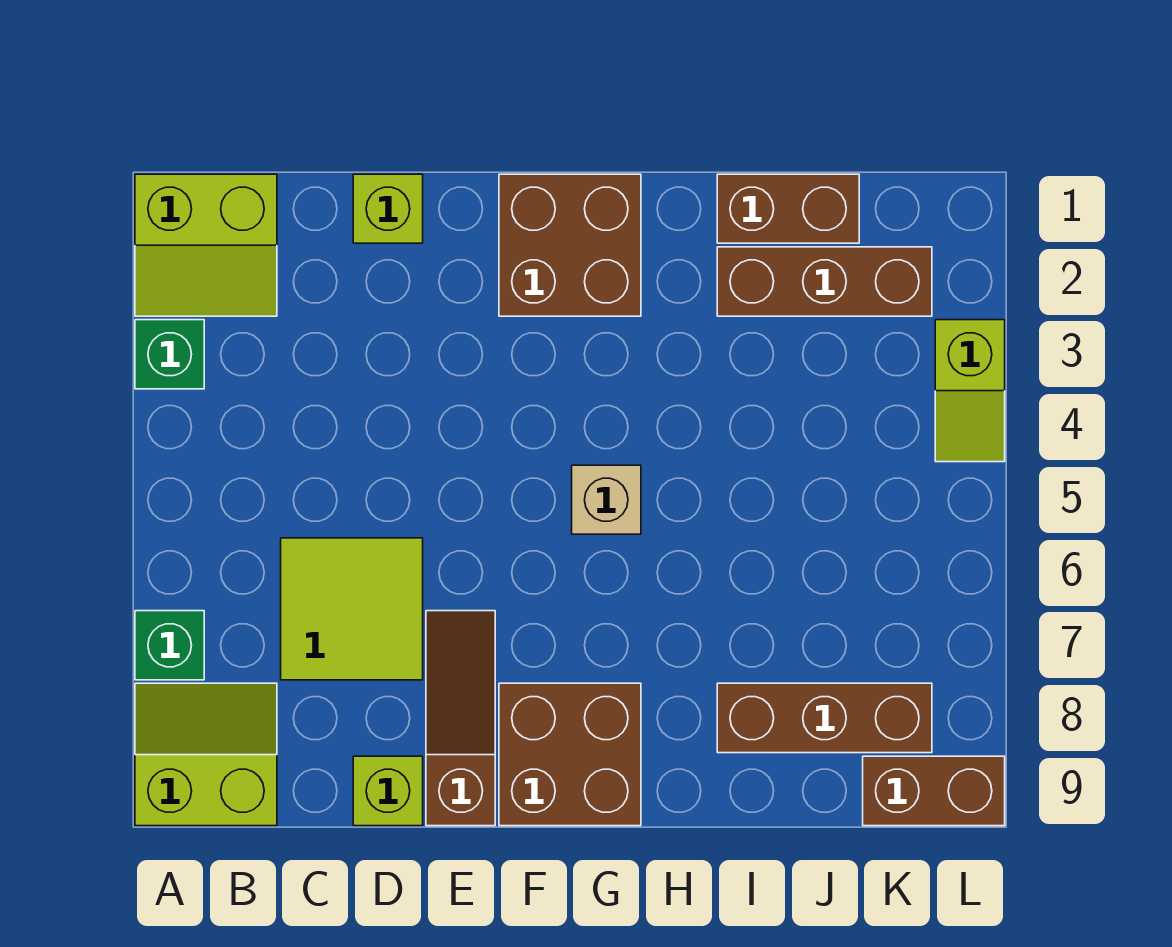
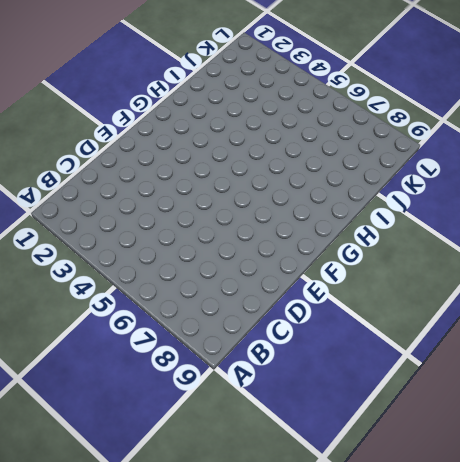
none -> lime slope A1:B2 level 1 top 1
none -> green brick A3 level 1
none -> green brick A7 level 1

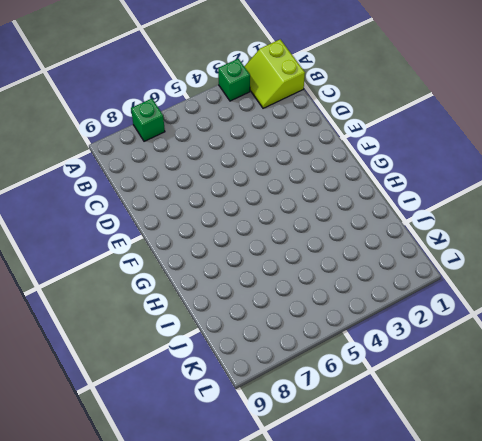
none -> lime slope A8:B9 level 1 top 9
none -> lime tile C6:D7 level 1
none -> lime brick D1 level 1

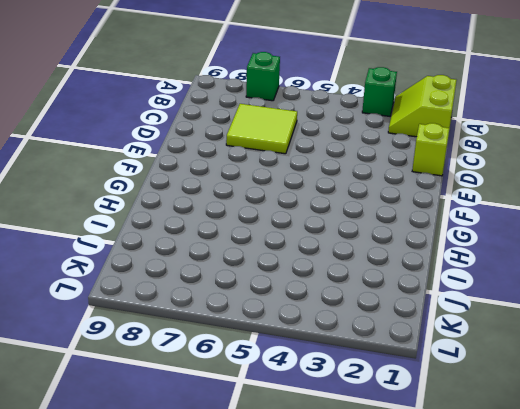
none -> lime slope A8:B9 level 1 top 9
none -> lime brick D9 level 1
none -> brown slope E7:E9 level 1 top 9

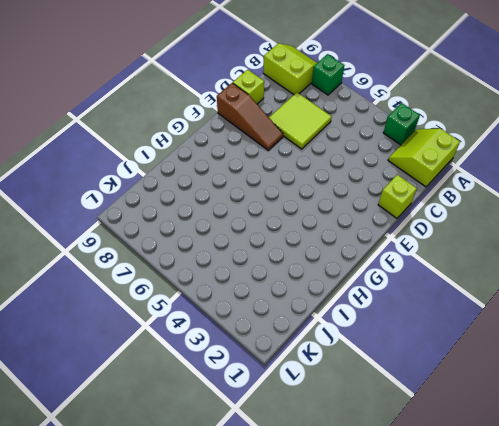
lime slope A8:B9 level 1 top B -> lime slope A8:B9 level 1 top 9
none -> brown brick F1:G2 level 1
none -> brown brick F8:G9 level 1
none -> tan brick G5 level 1

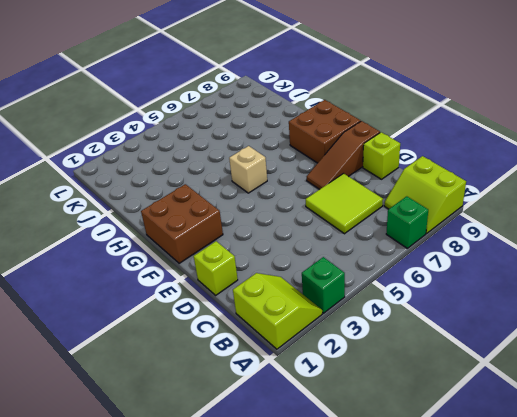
none -> brown brick I1:J1 level 1
none -> brown brick I2:K2 level 1
none -> brown brick I8:K8 level 1

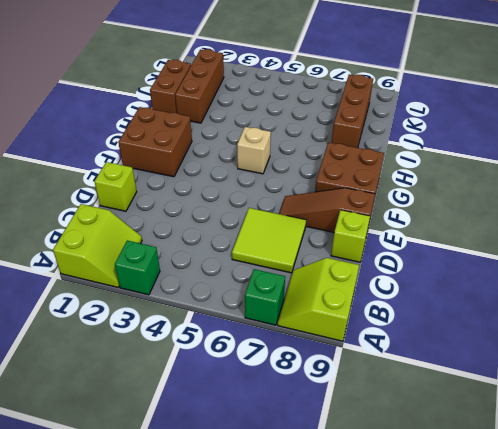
none -> brown brick K9:L9 level 1
none -> lime slope L3:L4 level 1 top 3

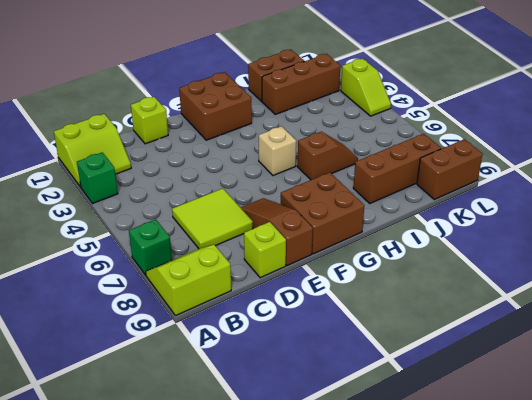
brown slope H6:I6 level 1 top H -> none

